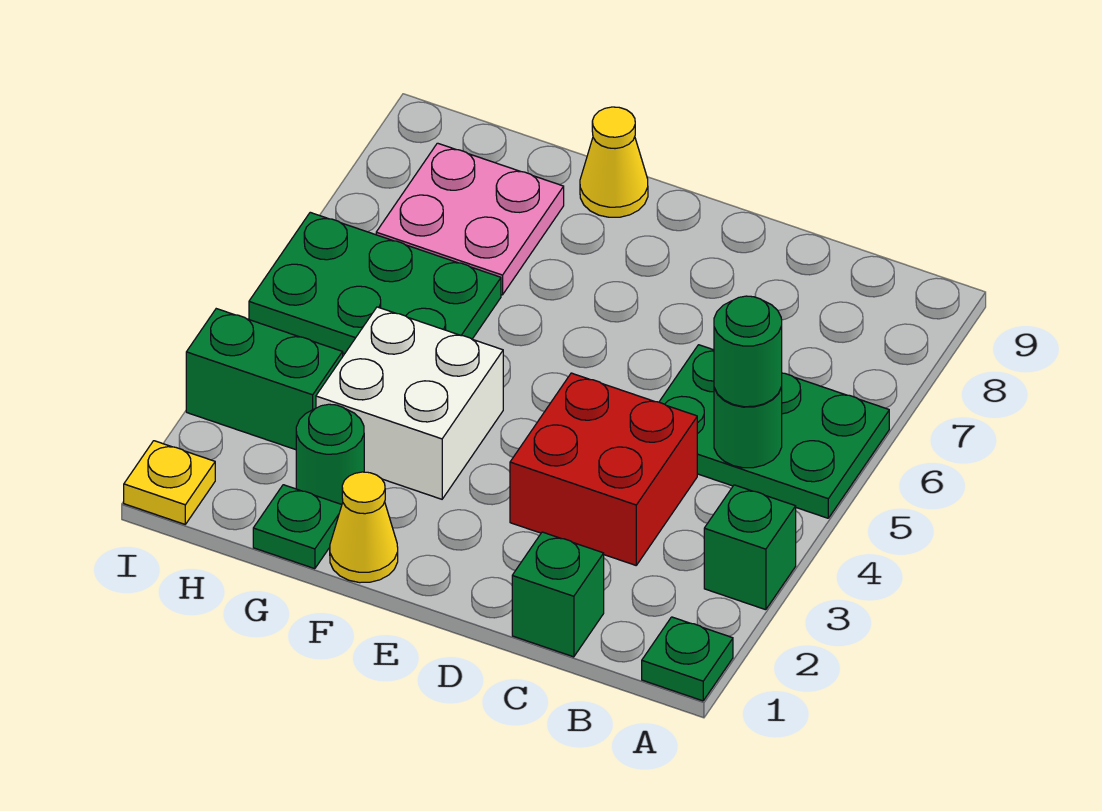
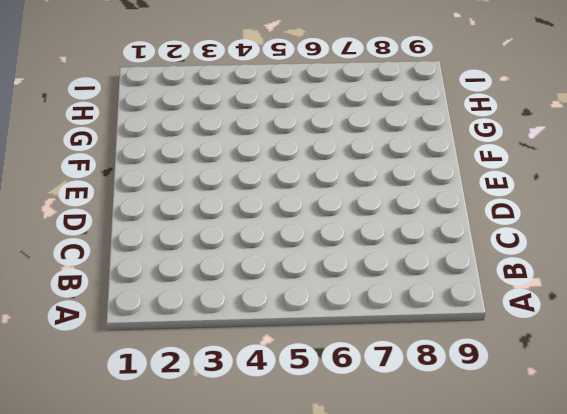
none -> green plate A1 level 1
none -> green brick A3 level 1
none -> green plate A5:C6 level 1

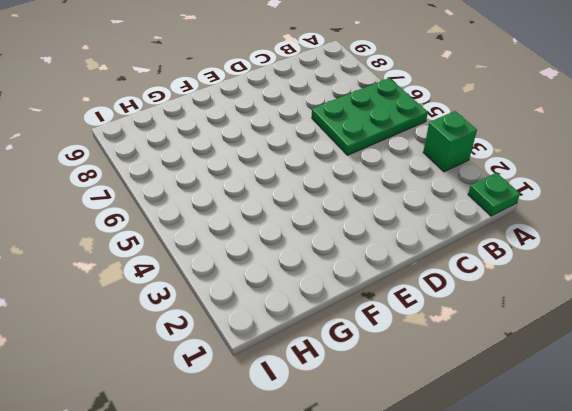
none -> green brick C1 level 1
none -> red brick C3:D4 level 1
none -> yellow cone F1 level 1

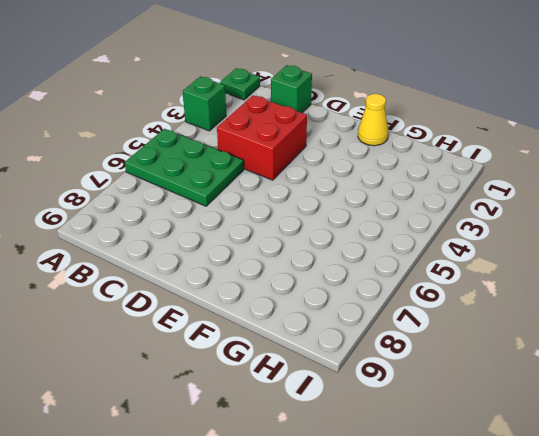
none -> white brick F3:G4 level 1
none -> yellow cone F9 level 1
none -> green plate G1 level 1

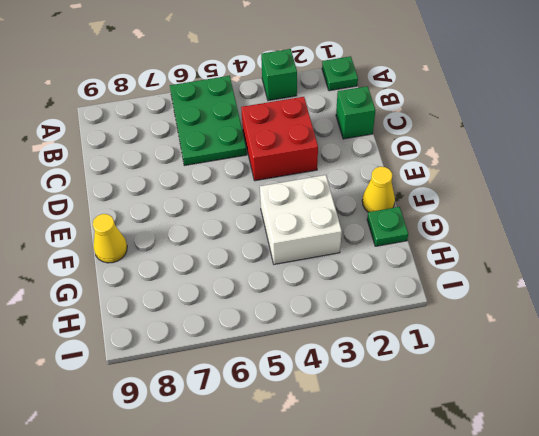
none -> green round brick G2 level 1
none -> green plate G5:I6 level 1
none -> pink plate G7:H8 level 1

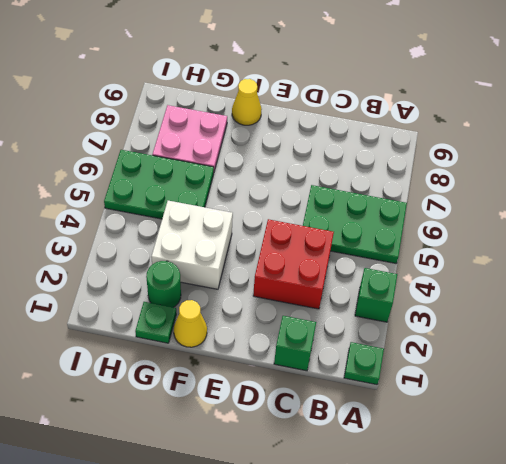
none -> green brick H3:I3 level 1
none -> yellow plate I1 level 1
none -> green round brick B5 level 2

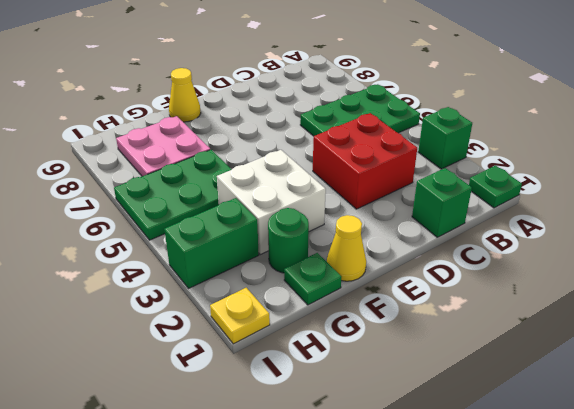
none -> green round brick B5 level 2
none -> green round brick B5 level 3

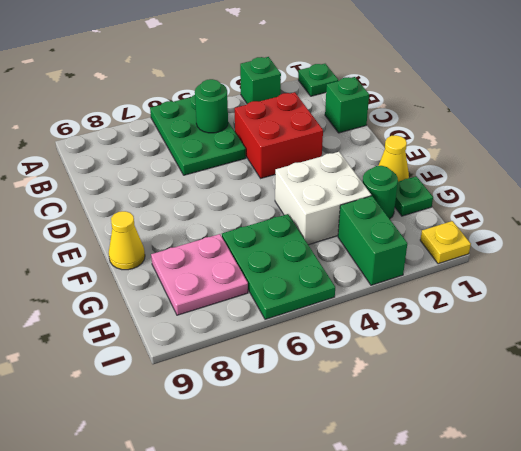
none -> green round brick B5 level 3

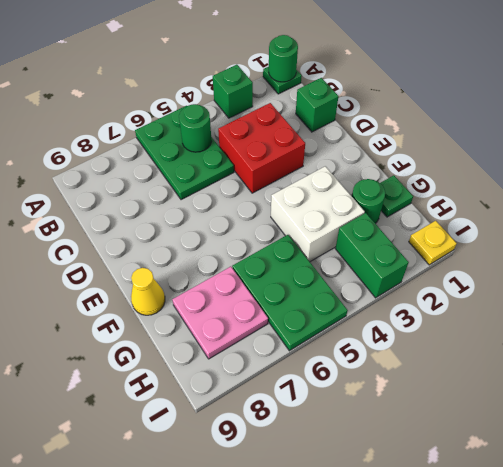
green round brick A1 level 2 -> green round brick B5 level 3
none -> yellow cone F1 level 1

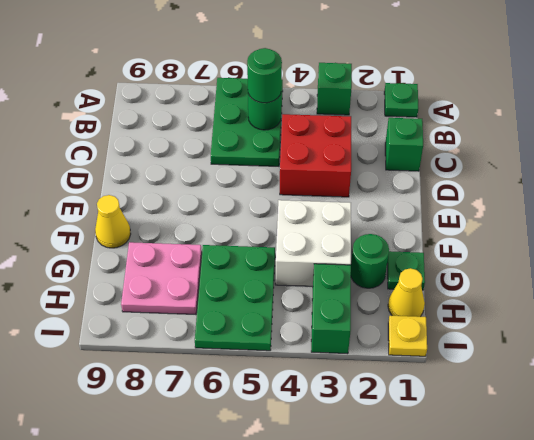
yellow cone H1 level 1 -> yellow cone F1 level 1

